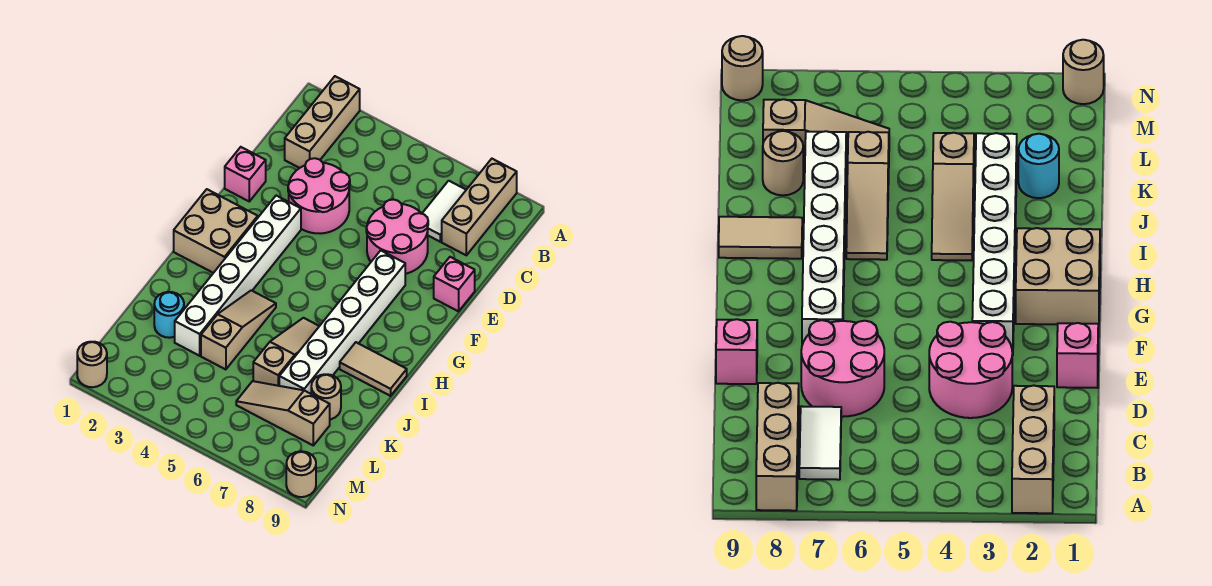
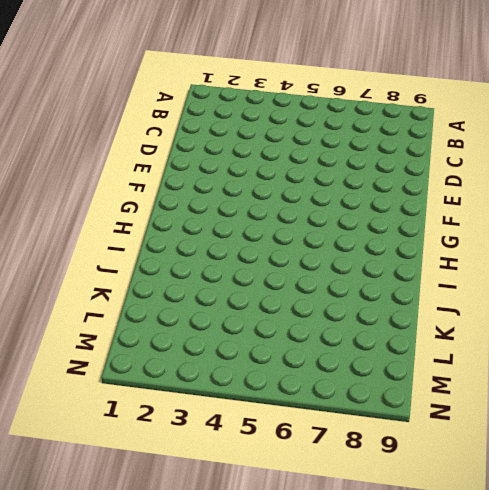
none -> tan brick A2:C2 level 1
none -> tan brick A8:C8 level 1
none -> white tile B7:C7 level 1

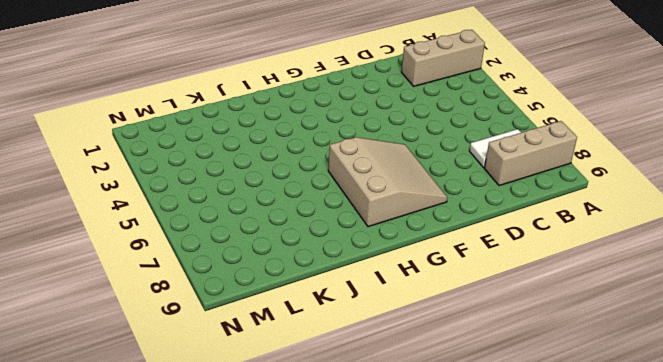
tan slope F6:H8 level 1 top H -> white brick F7:K7 level 1
none -> pink round brick D3:E4 level 1
none -> pink round brick D6:E7 level 1
none -> pink brick E1 level 1

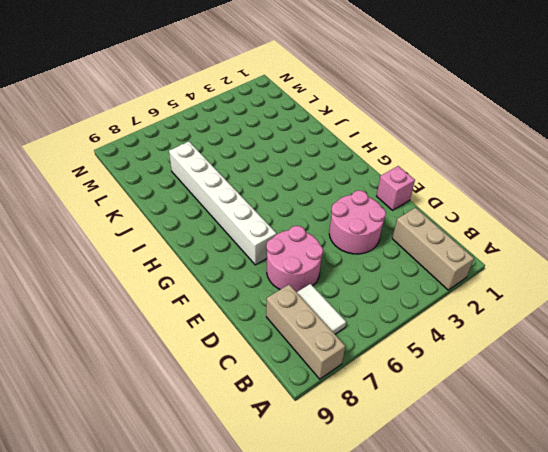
none -> pink brick E9 level 1
none -> white brick F3:K3 level 1
none -> tan brick G1:H2 level 1

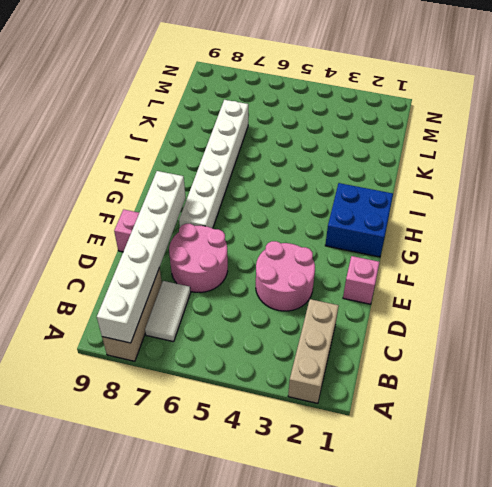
white brick A8:F8 level 2 -> white brick F3:K3 level 1
blue brick G1:H2 level 1 -> tan brick G1:H2 level 1
none -> tan slope I4:K4 level 1 top K
none -> tan slope I6:K6 level 1 top K
none -> tan tile I8:I9 level 1

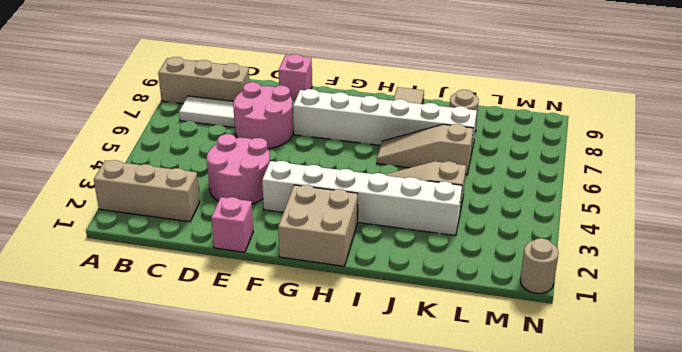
none -> cyan round brick K2 level 1
none -> tan slope L6:L8 level 1 top 8
none -> tan round brick N9 level 1

